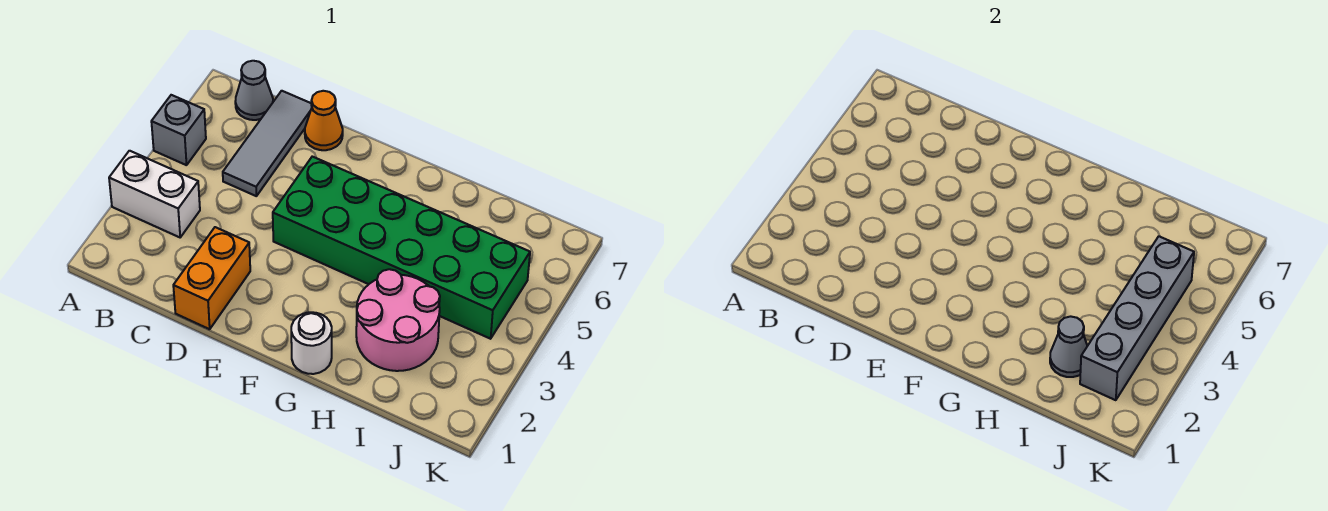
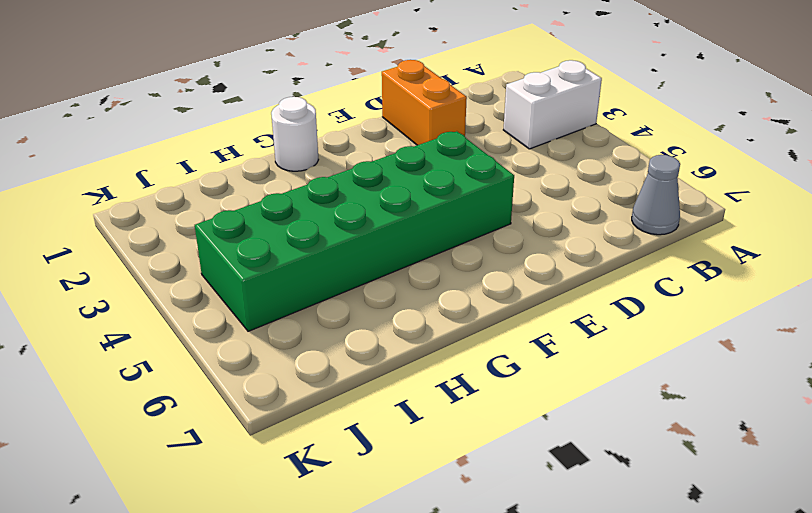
none -> grey brick A5 level 1
none -> grey tile C5:C7 level 1

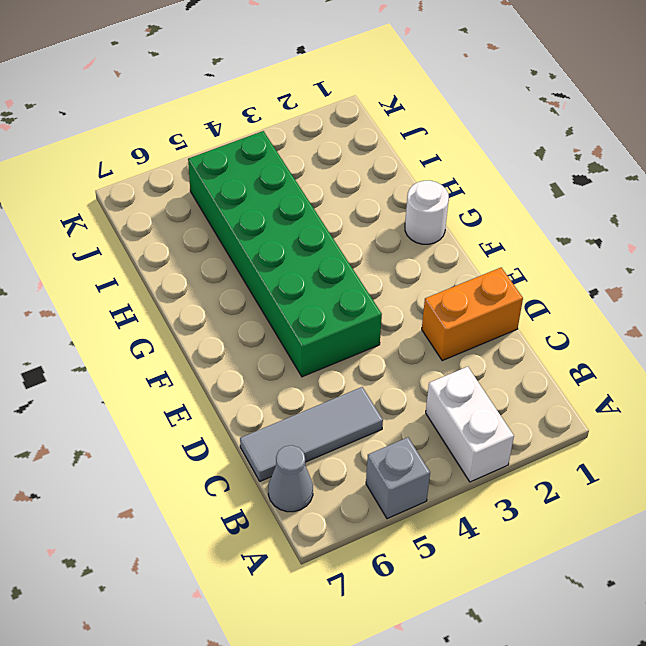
none -> orange cone D7 level 1
none -> pink round brick H2:I3 level 1

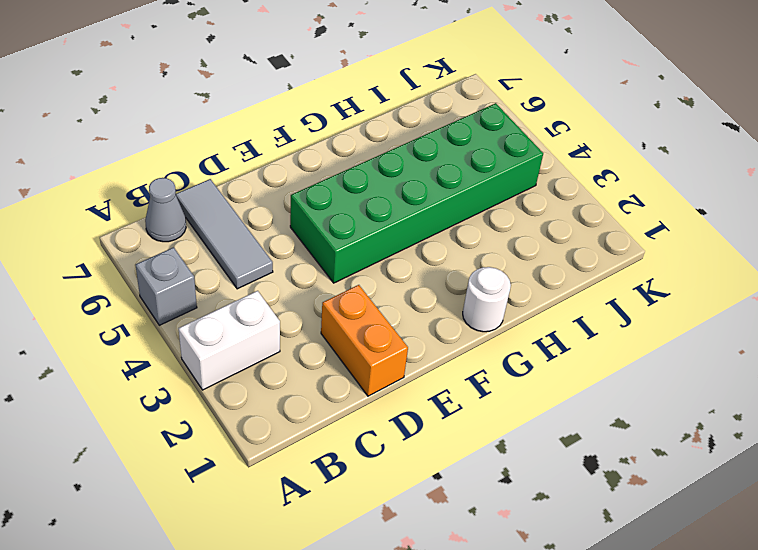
none -> orange cone D7 level 1
none -> pink round brick H2:I3 level 1

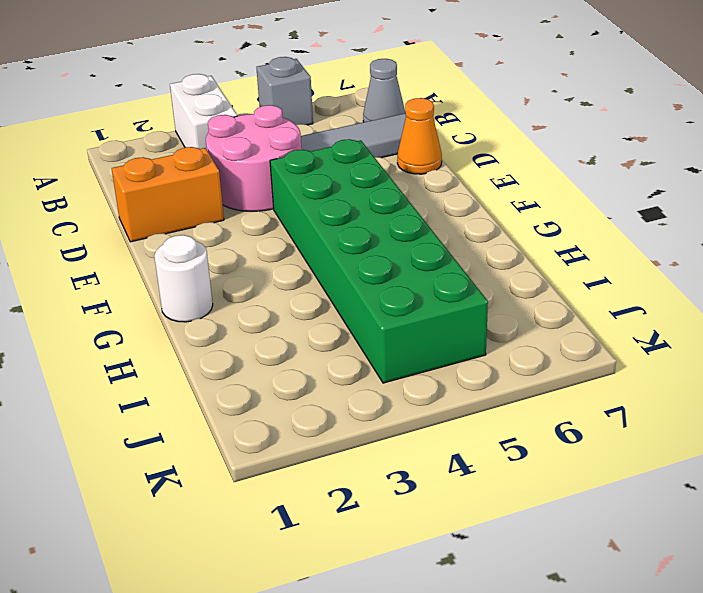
pink round brick C3:D4 level 1 -> pink round brick H2:I3 level 1
none -> grey cone I2 level 2
none -> grey brick J2:J5 level 2

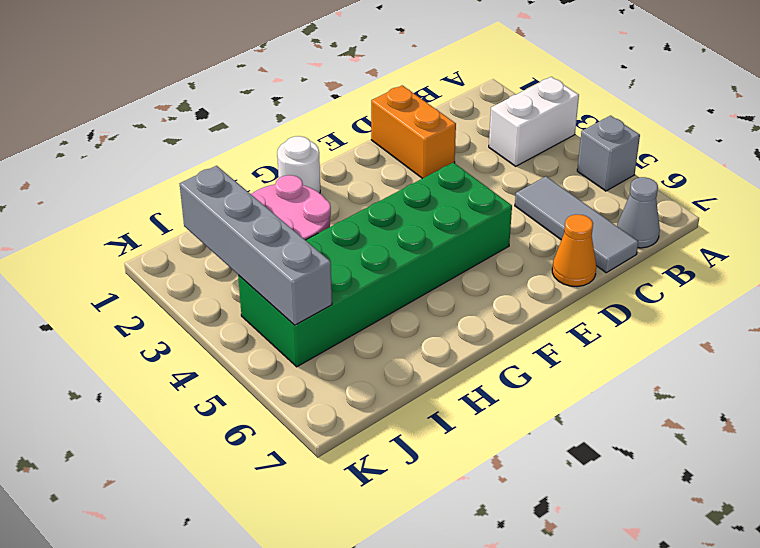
none -> grey cone I2 level 2

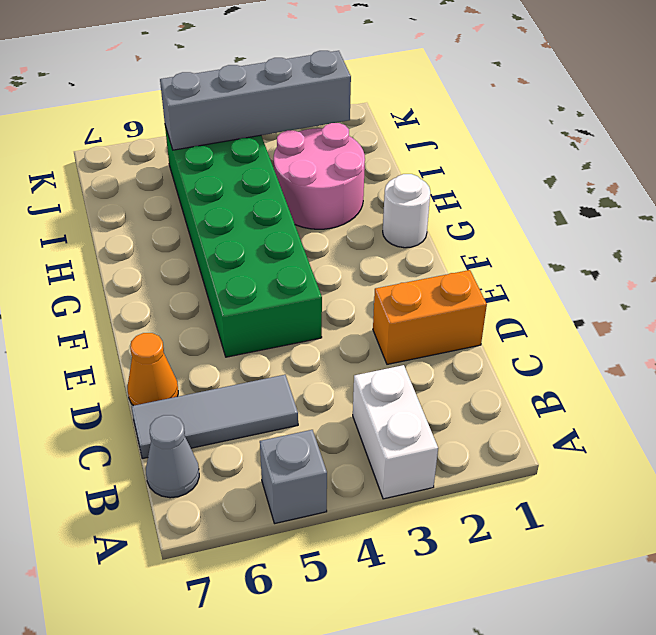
none -> grey cone I2 level 2

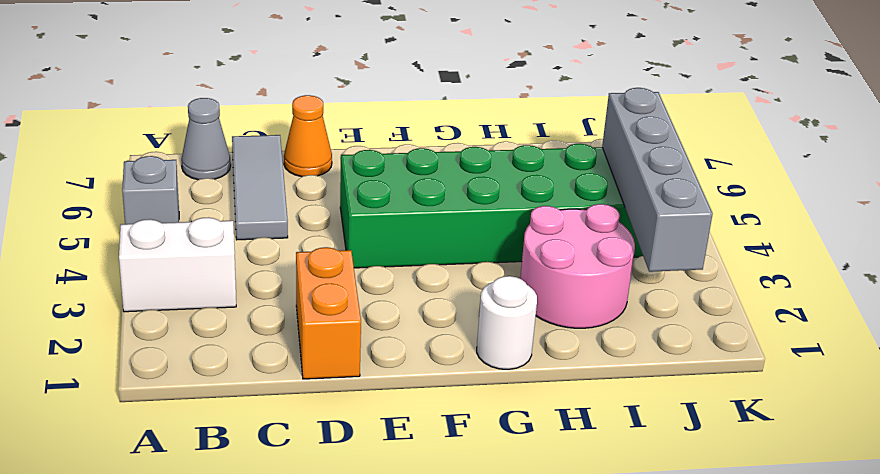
none -> grey cone I2 level 2

